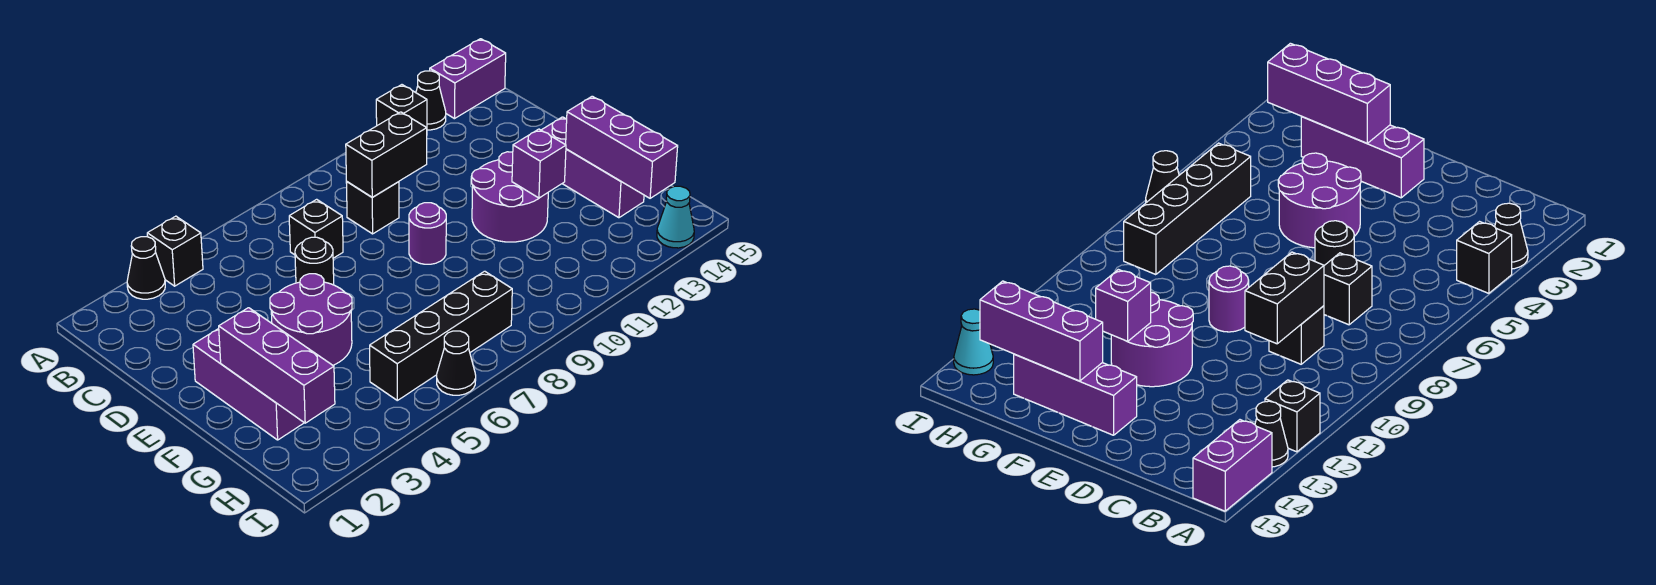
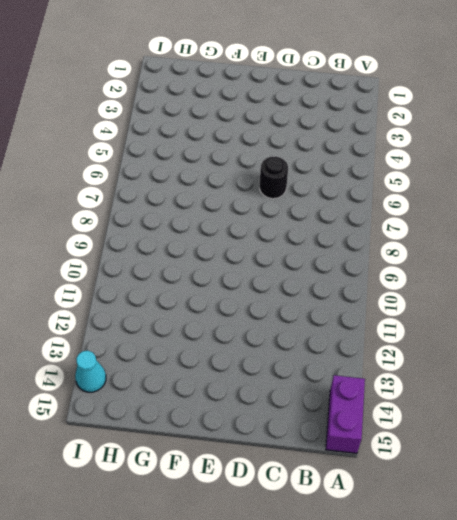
none -> black cone A3 level 1
none -> black brick A4 level 1
none -> black brick A12 level 1

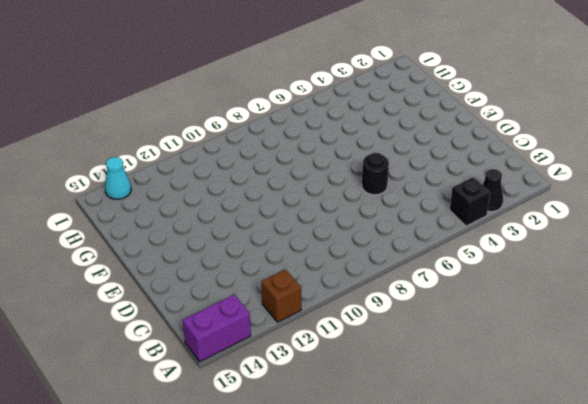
brown brick A12 level 1 -> black brick A12 level 1
none -> black cone A13 level 1
none -> black brick C7 level 1
none -> black brick C9 level 1

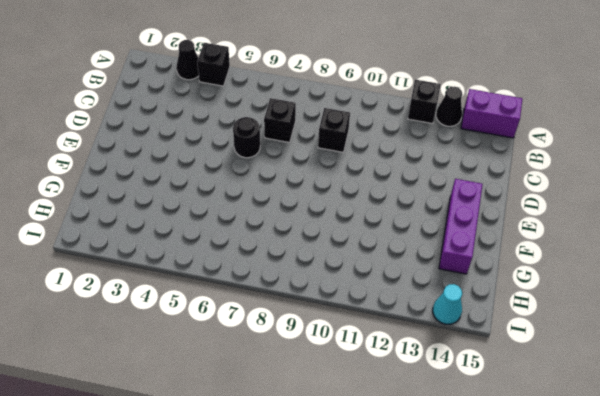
none -> purple brick E2:G2 level 1
none -> purple round brick E4:F5 level 1
none -> purple round brick E9 level 1

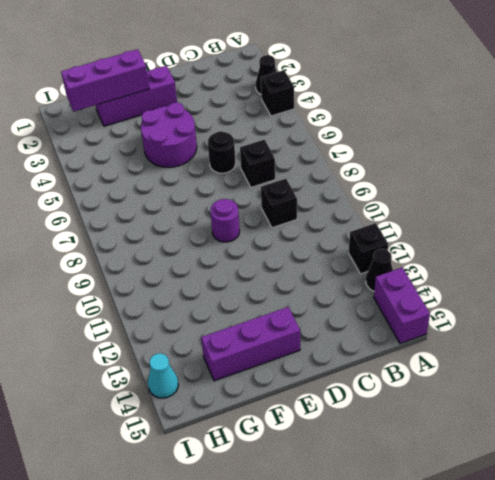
none -> purple round brick E11:F12 level 1
none -> black brick H5:H8 level 1
none -> black cone I6 level 1

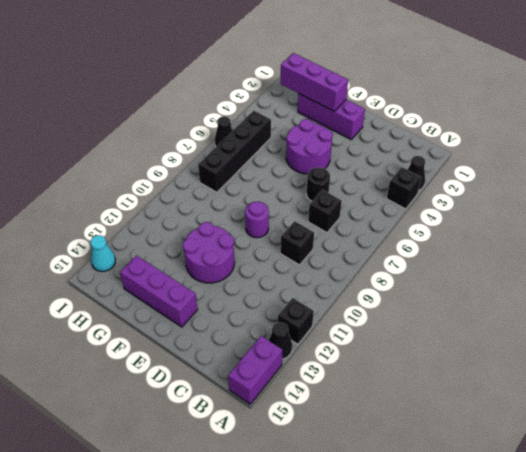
none -> black brick C9:C10 level 2
none -> purple brick F12 level 2
none -> purple brick F14:H14 level 2

